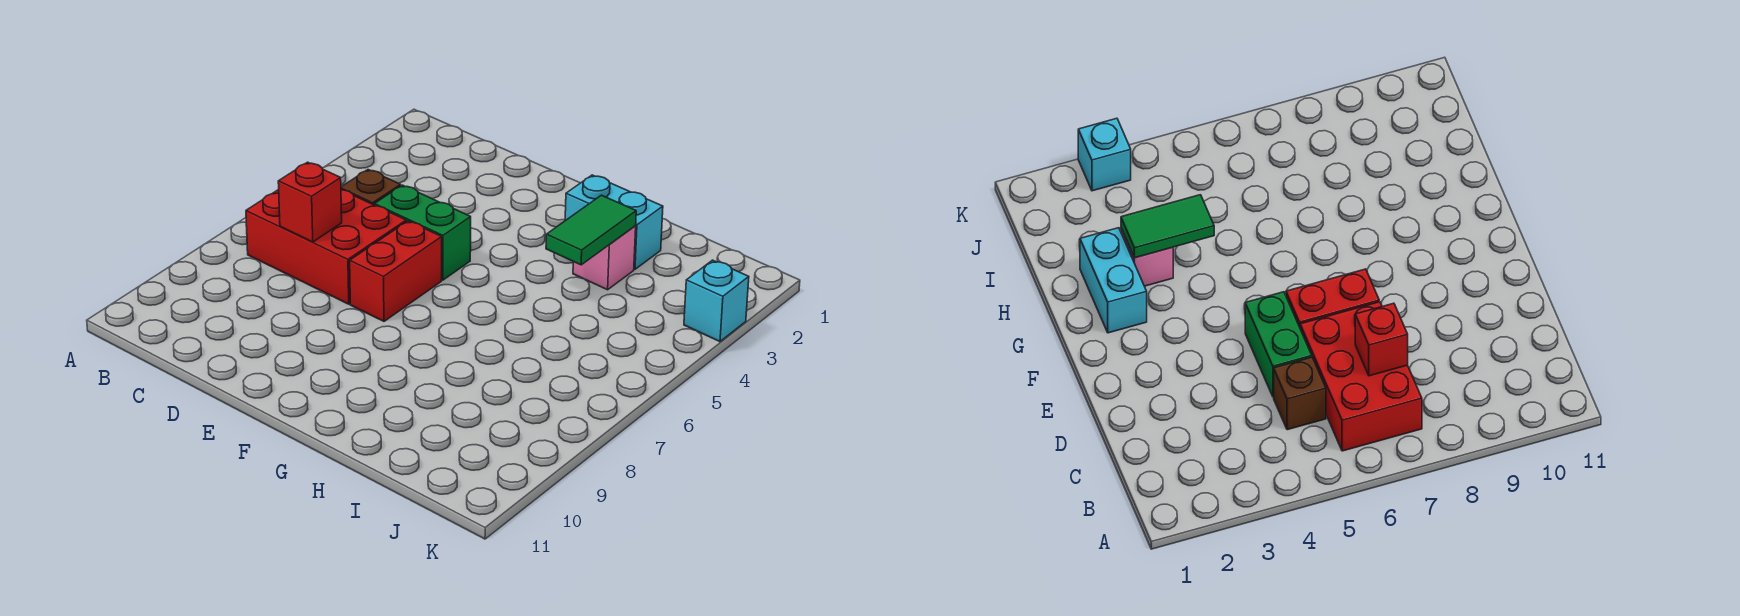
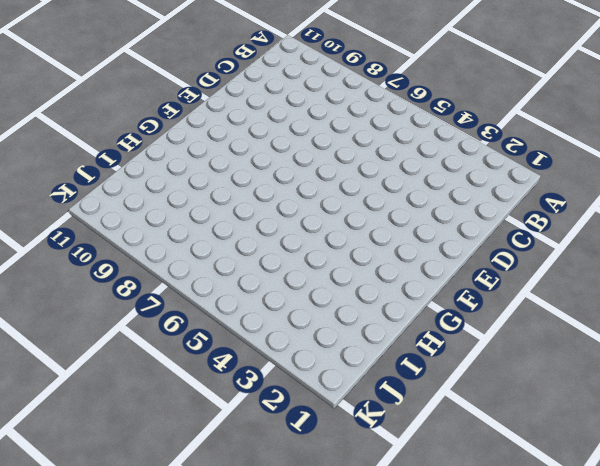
none -> red brick B6:D7 level 1
none -> brown brick C5 level 1

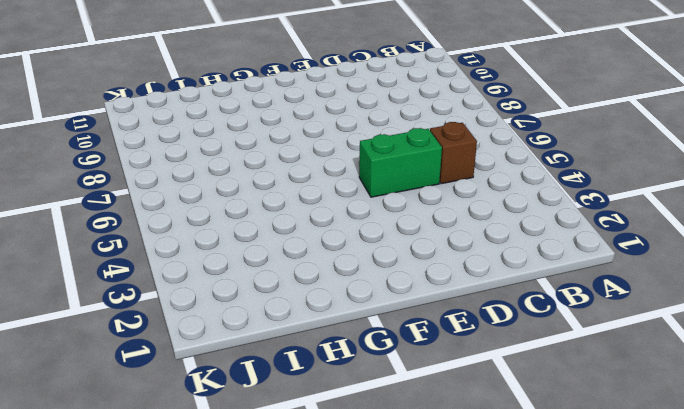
none -> red brick B6:D7 level 1
none -> red brick E6:E7 level 1

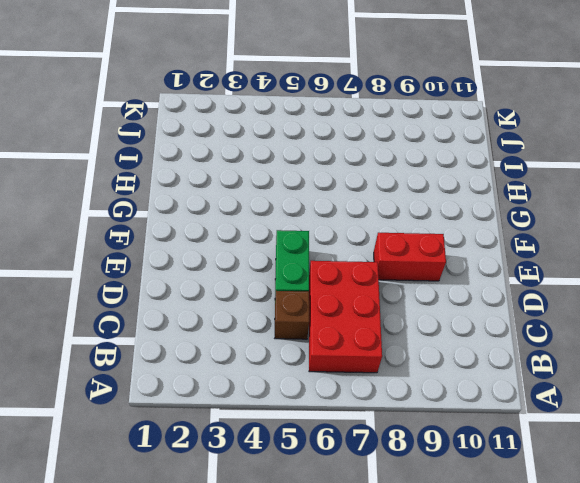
red brick E8:E9 level 1 -> red brick E6:E7 level 1
none -> cyan brick G2:H2 level 1
none -> pink brick H3 level 1

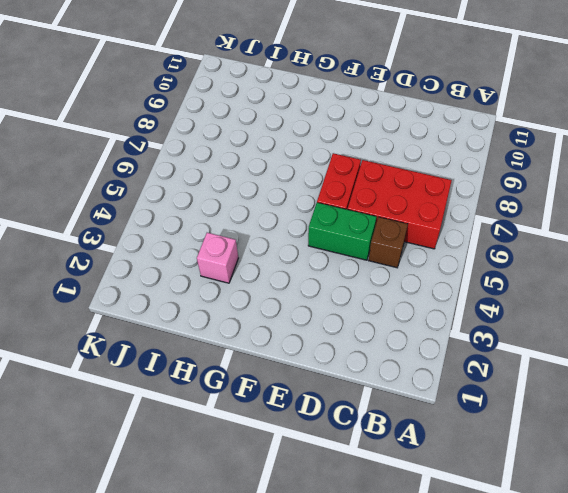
none -> cyan brick G2:H2 level 1
none -> cyan brick K3 level 1

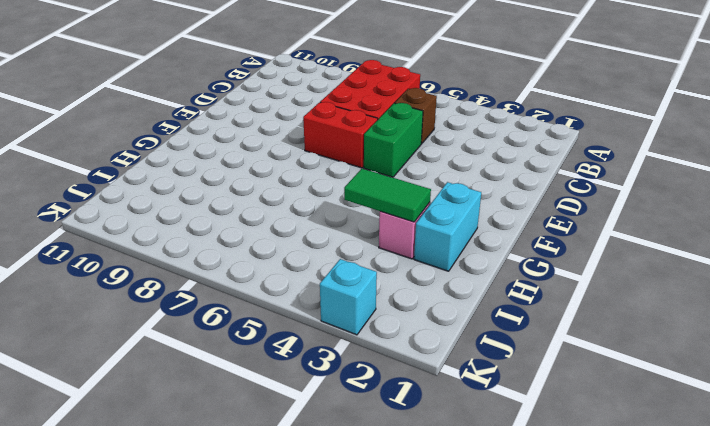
none -> red brick C7 level 2

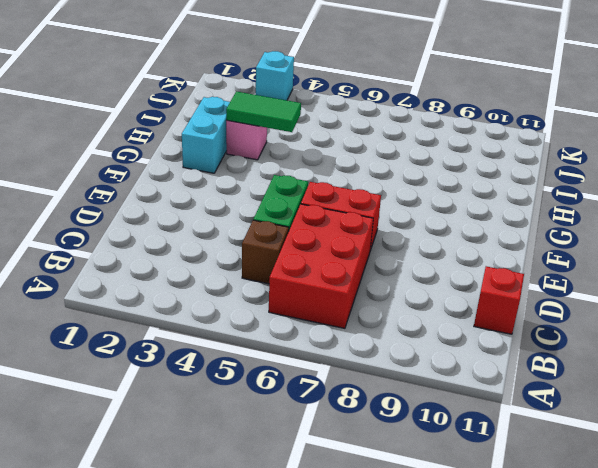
red brick C11 level 1 -> red brick C7 level 2

